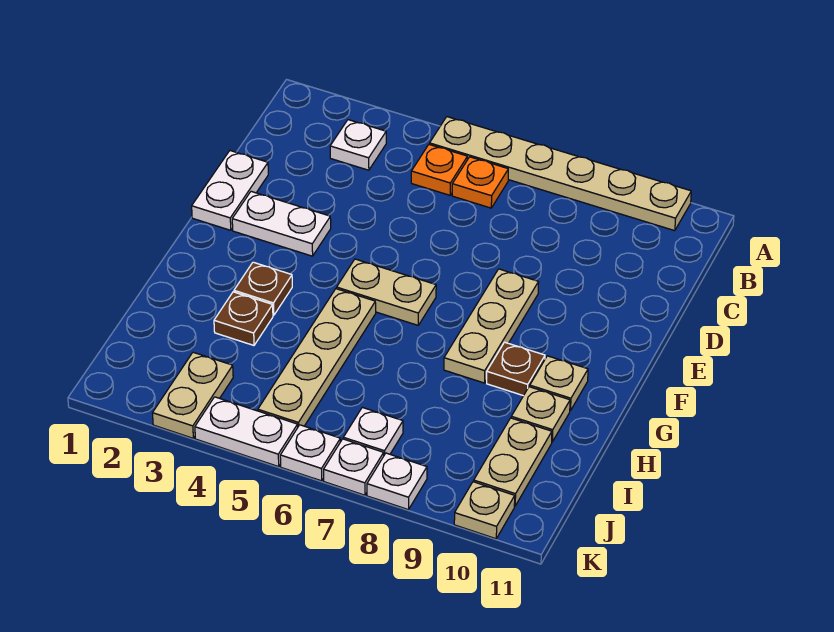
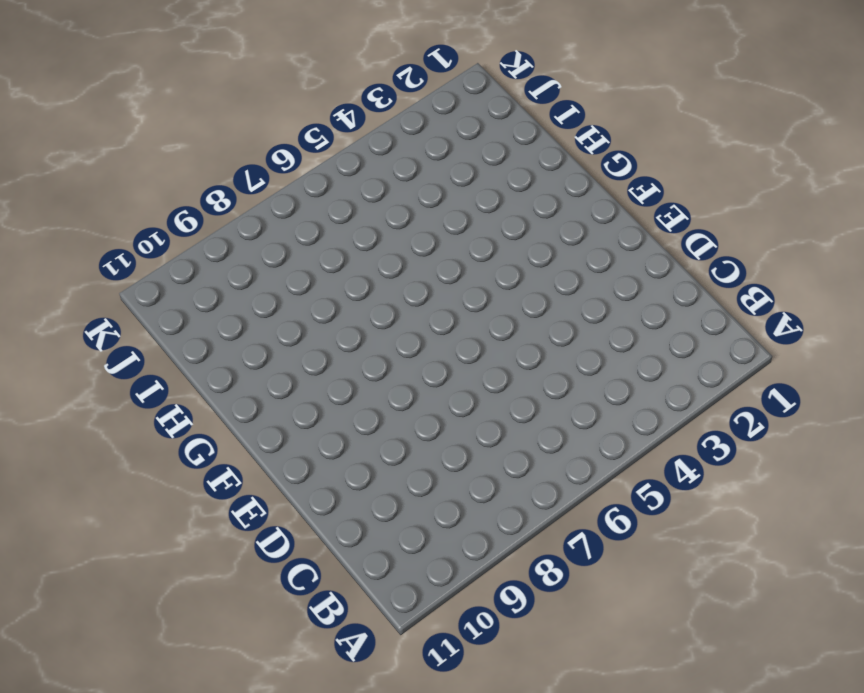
none -> tan plate A5:A10 level 1
none -> white plate B3 level 1
none -> orange plate B5 level 1

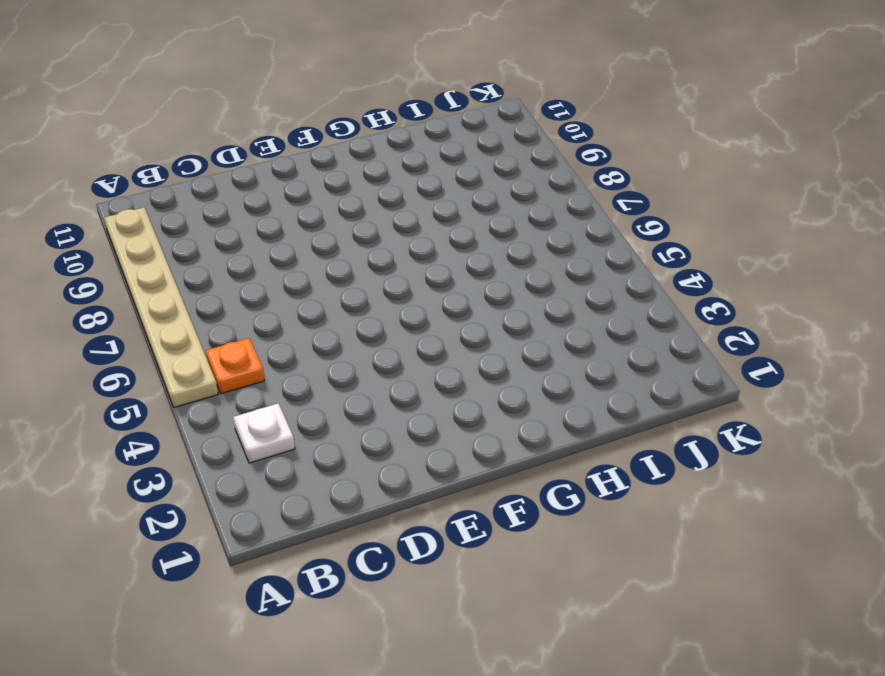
none -> orange plate B6 level 1
none -> white plate D1:E1 level 1
none -> white plate E2:E3 level 1

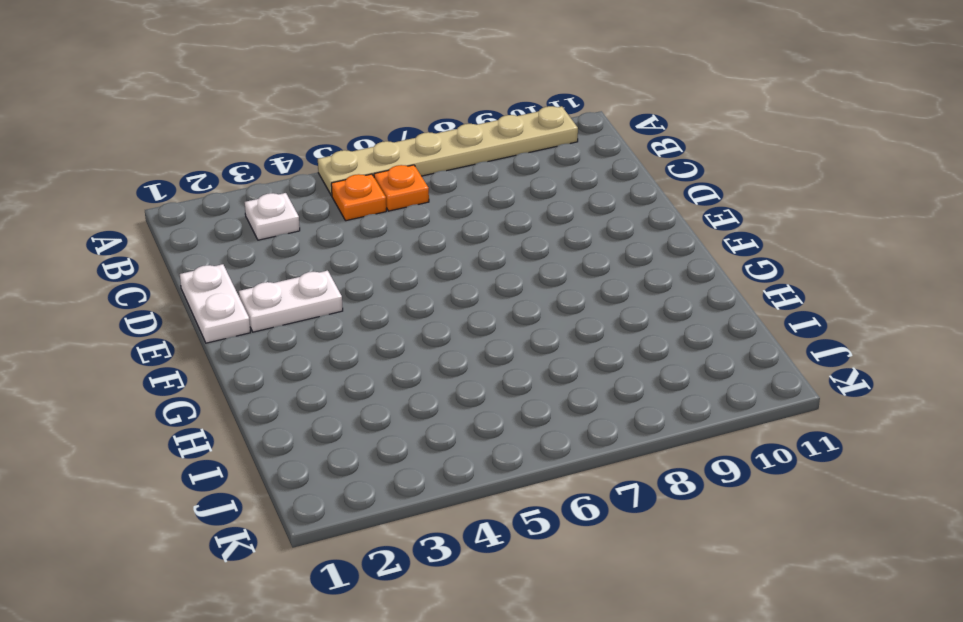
none -> tan plate E8:G8 level 1
none -> tan plate F5:F6 level 1
none -> brown plate G3 level 1

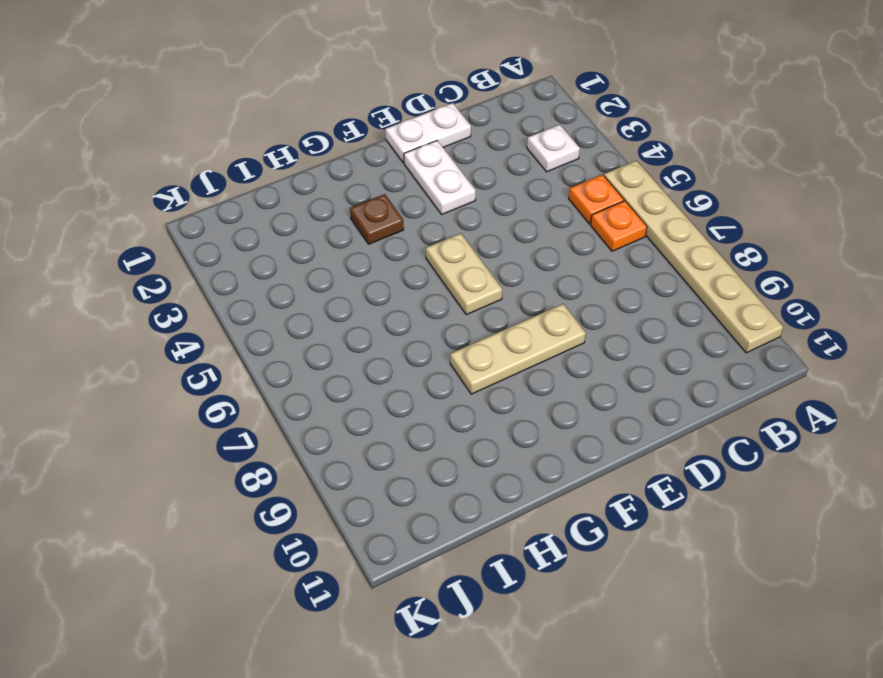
none -> tan plate G5:J5 level 1
none -> brown plate G9 level 1
none -> tan plate G10 level 1

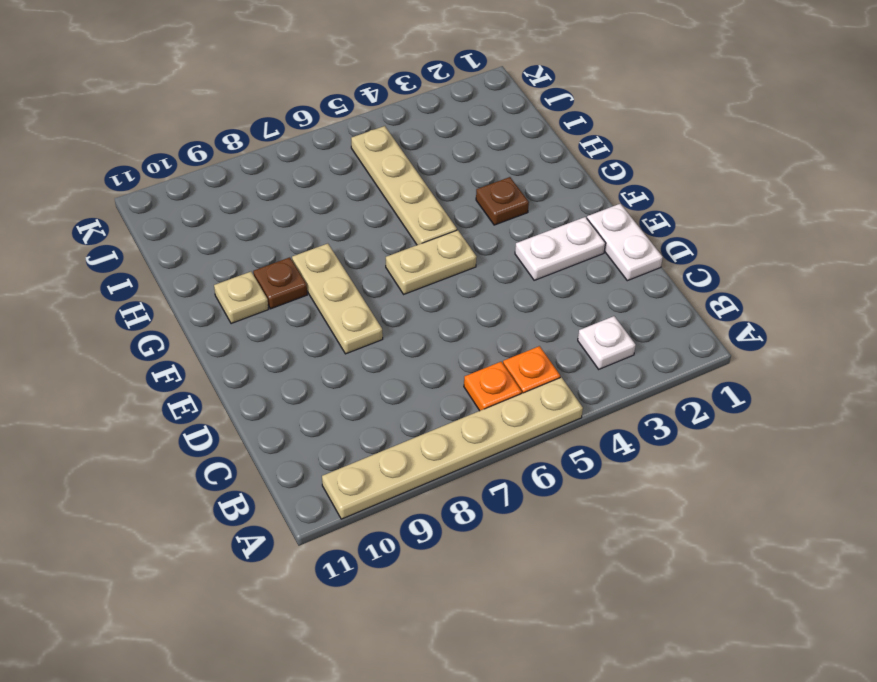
none -> brown plate H3 level 1
none -> tan plate H10 level 1
none -> tan plate I10:J10 level 1

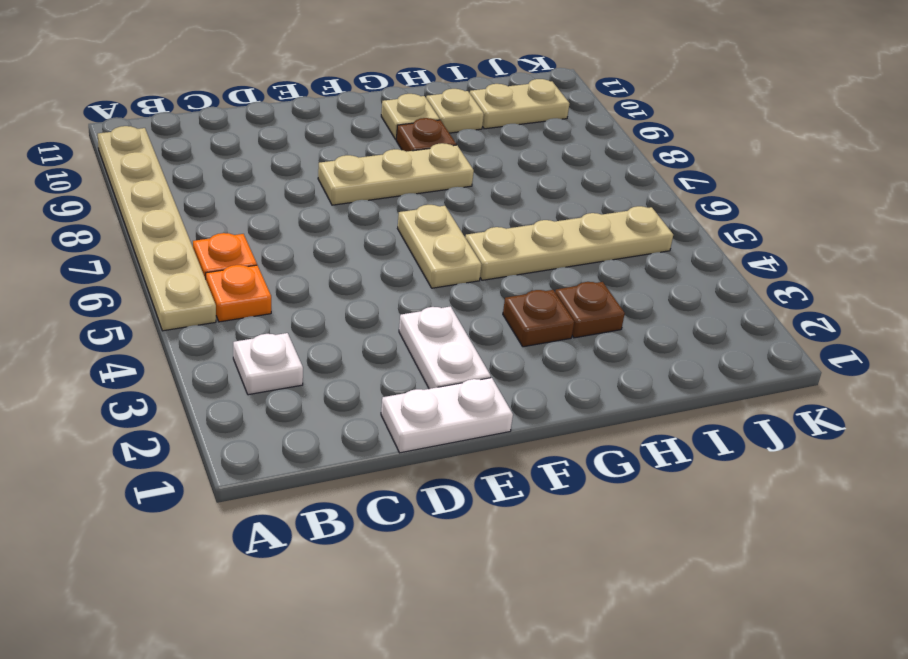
none -> tan plate J3:K3 level 1
none -> white plate J7 level 1
none -> white plate K4:K5 level 1

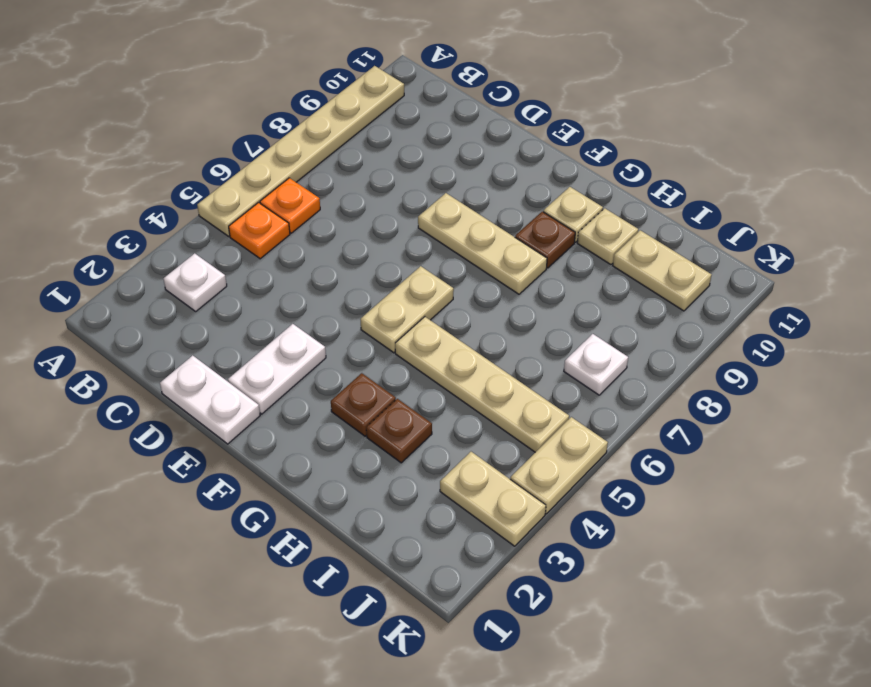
tan plate K4:K5 level 1 -> white plate K4:K5 level 1
none -> white plate K6 level 1
none -> white plate K7 level 1
none -> white plate K8 level 1

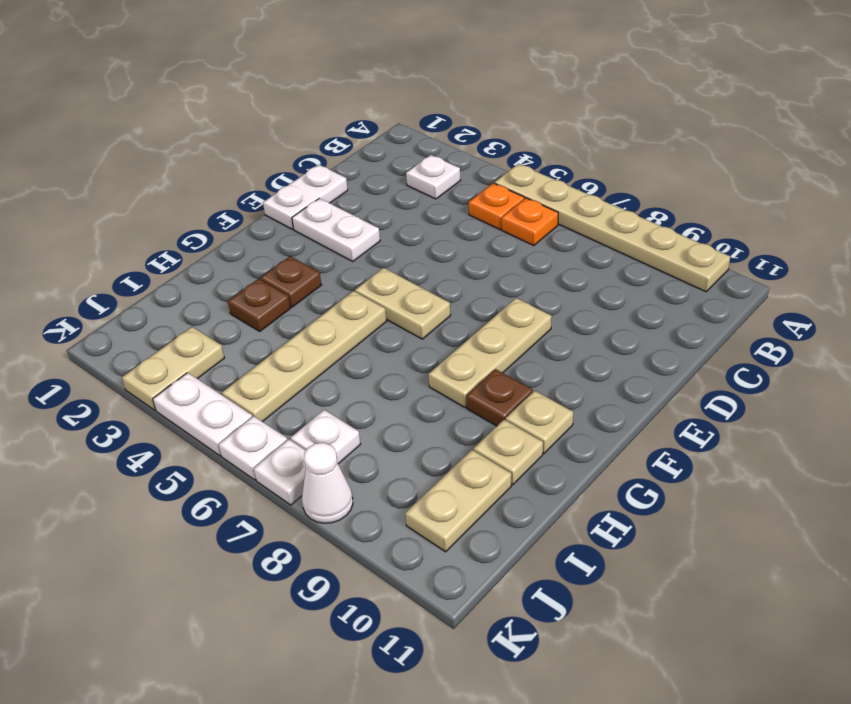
white cone K8 level 1 -> white plate K8 level 1
none -> tan plate K10 level 1

